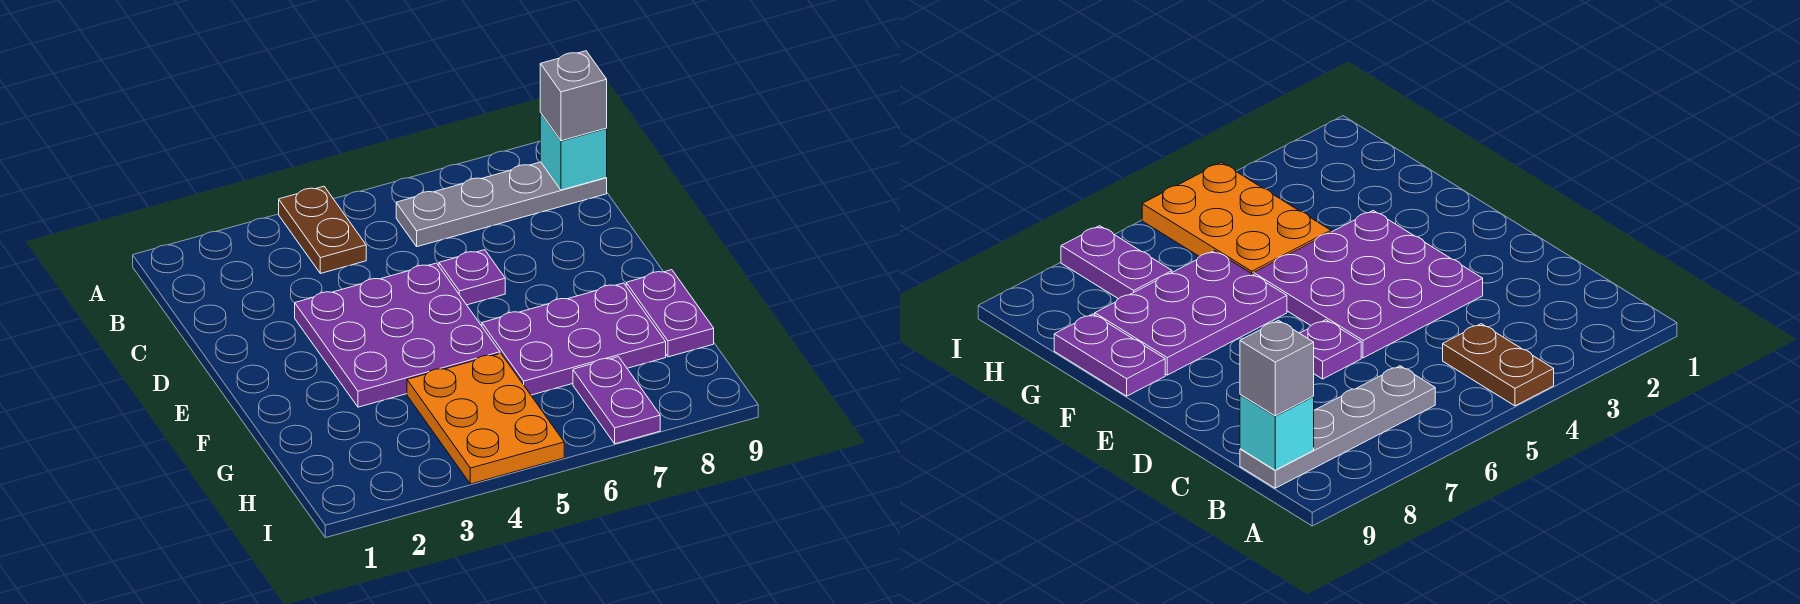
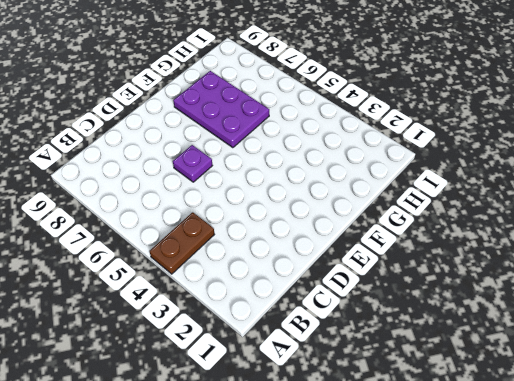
none -> grey plate B6:B9 level 1
none -> purple plate D3:F5 level 1

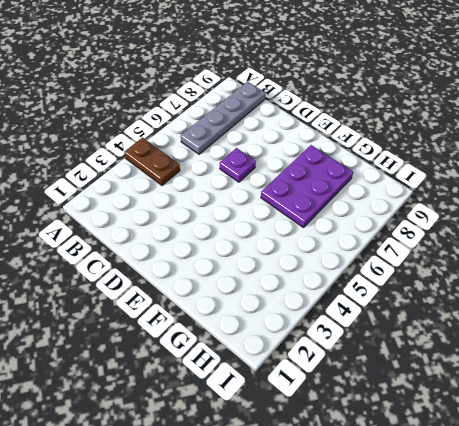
none -> purple plate D3:F5 level 1
none -> purple plate F9:G9 level 1

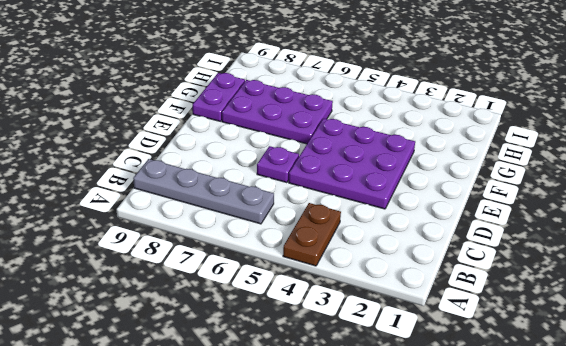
none -> orange plate G4:I5 level 1
none -> purple plate H7:I7 level 1

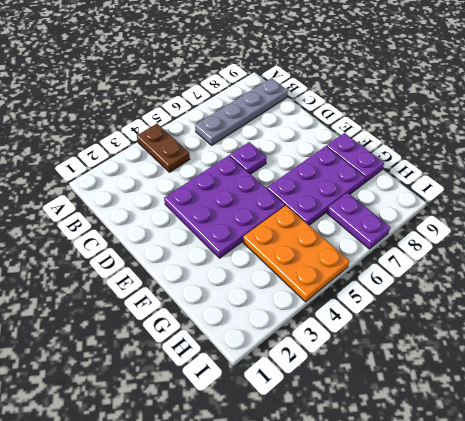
none -> cyan brick B9 level 2
none -> grey brick B9 level 3

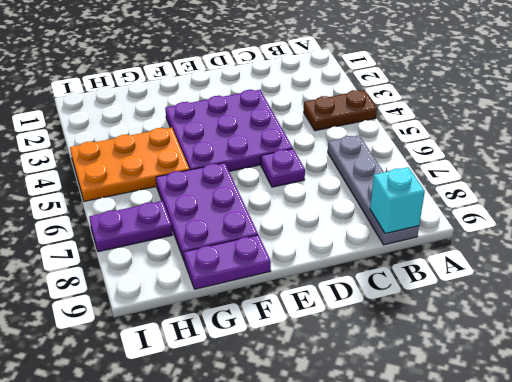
none -> grey brick B9 level 3

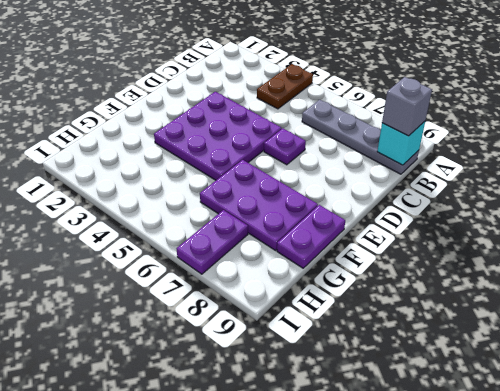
none -> orange plate G4:I5 level 1

